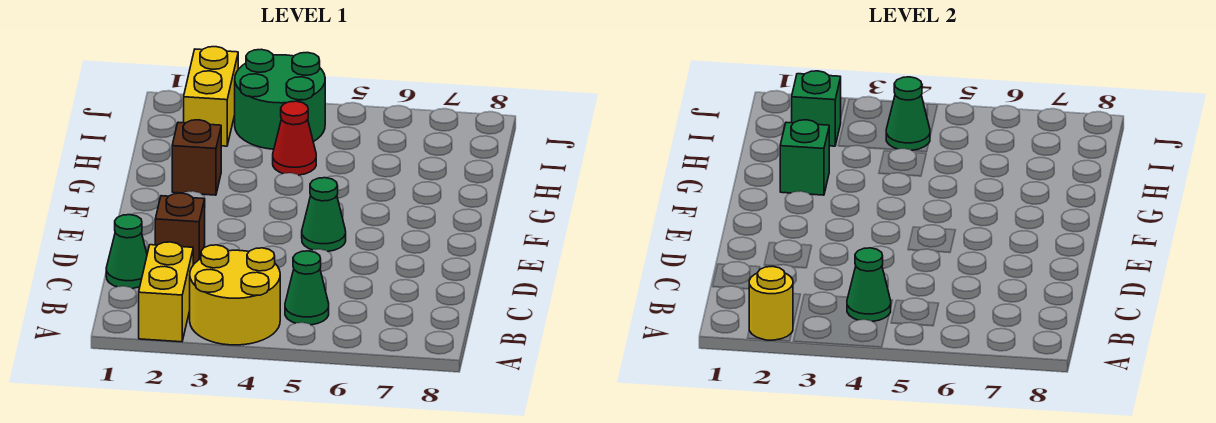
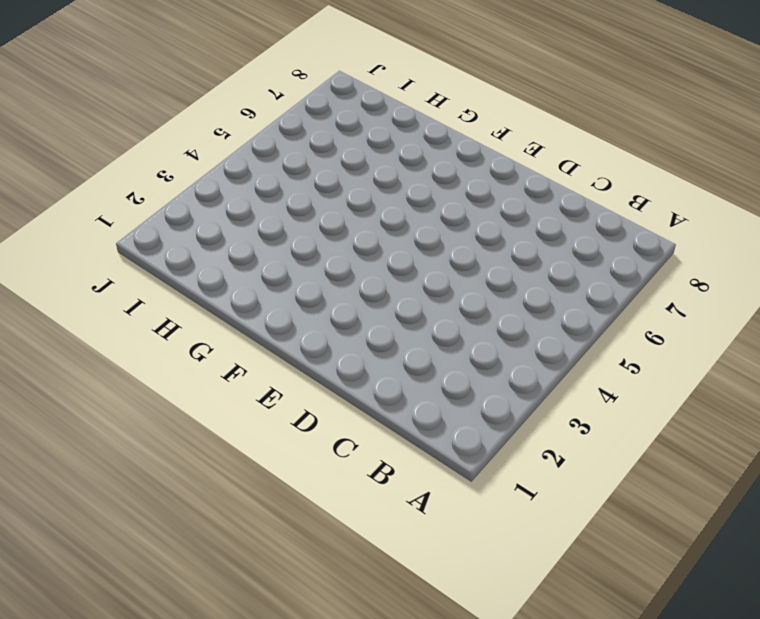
none -> yellow brick A2:B2 level 1
none -> yellow round brick A3:B4 level 1
none -> green cone B5 level 1

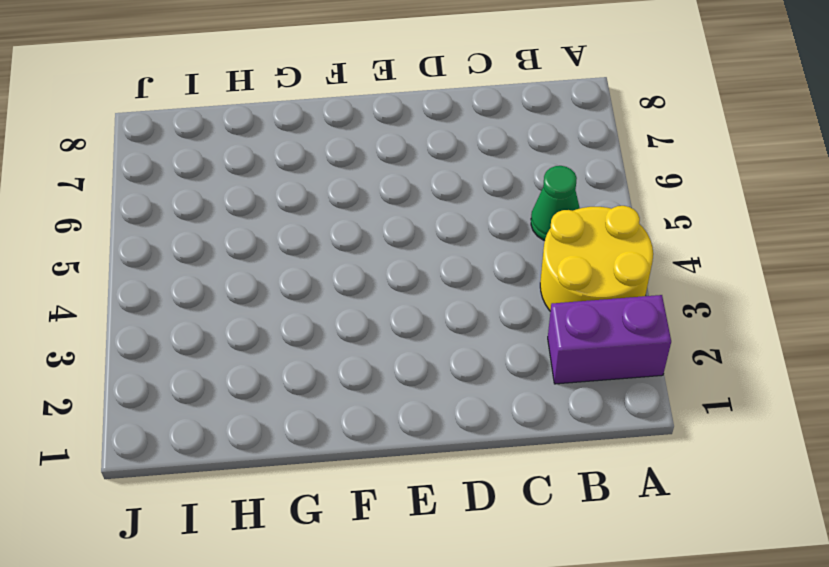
purple brick A2:B2 level 1 -> yellow brick A2:B2 level 1
none -> green cone C1 level 1
none -> brown brick D2 level 1
none -> green cone E5 level 1

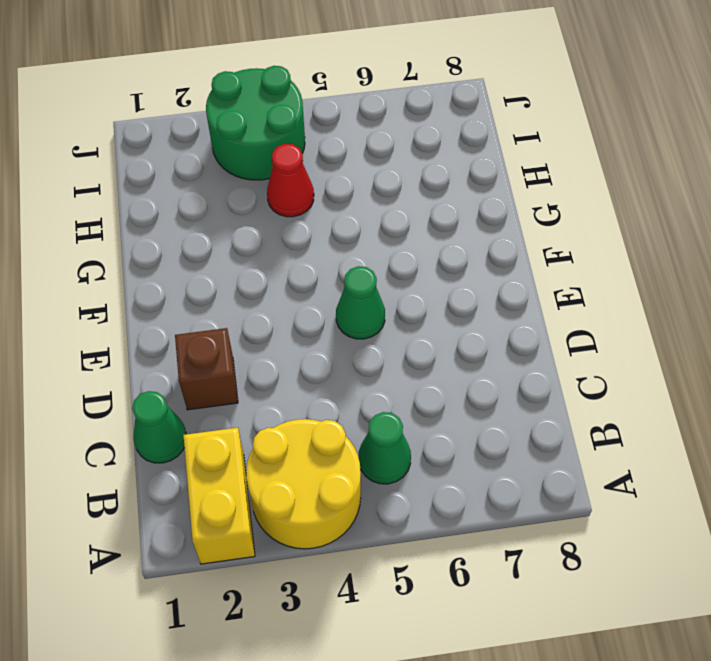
none -> brown brick G2 level 1
none -> yellow brick I2:J2 level 1
none -> yellow round brick A2 level 2

